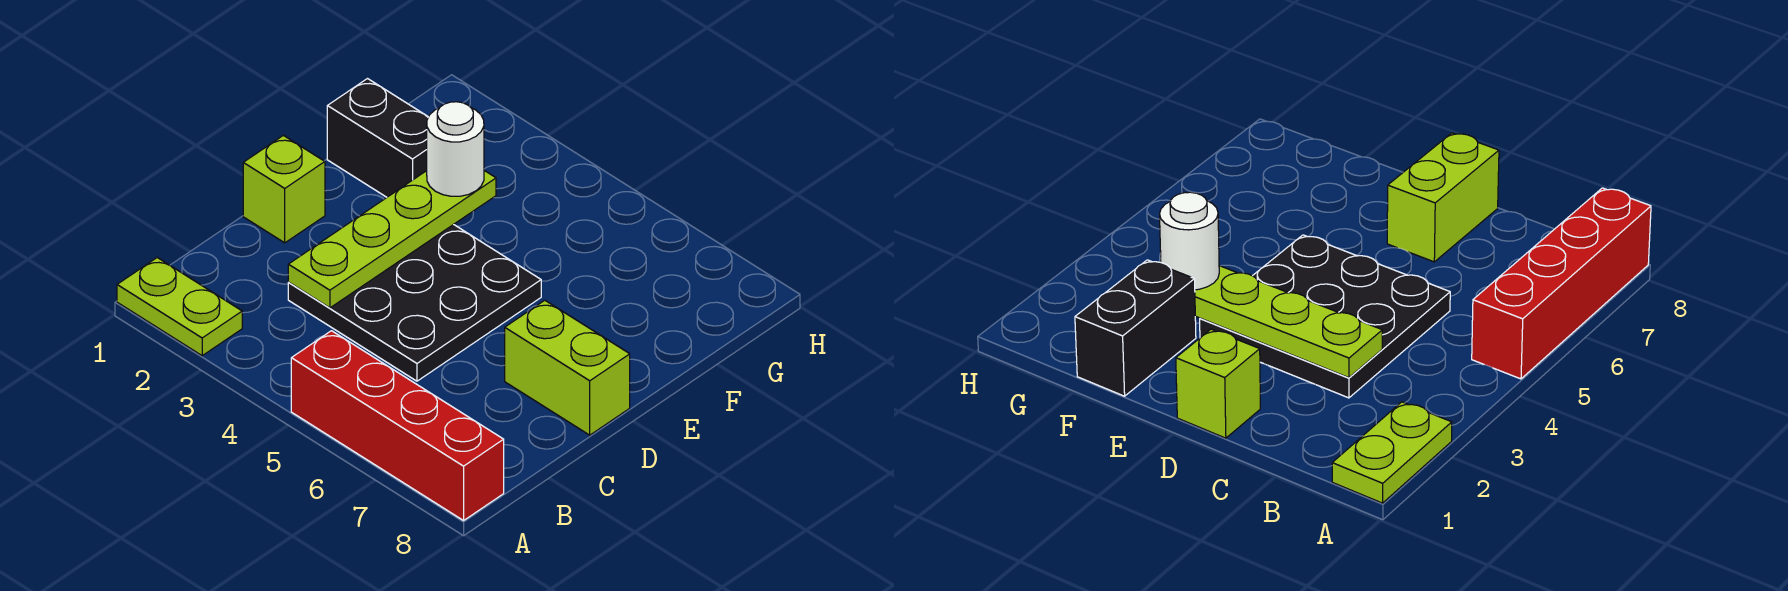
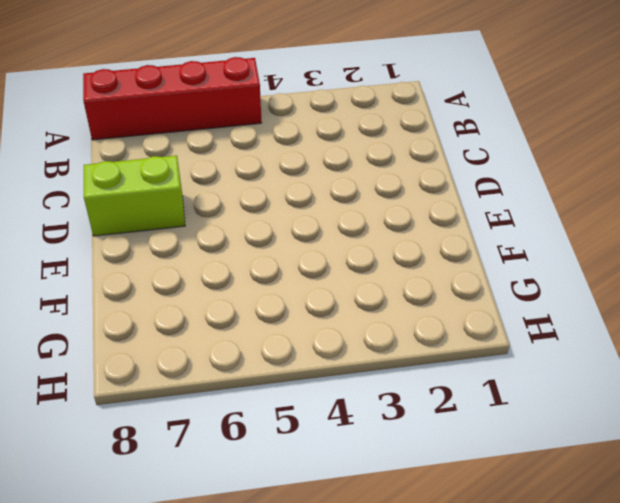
none -> lime plate A1:A2 level 1
none -> black plate C3:E5 level 1

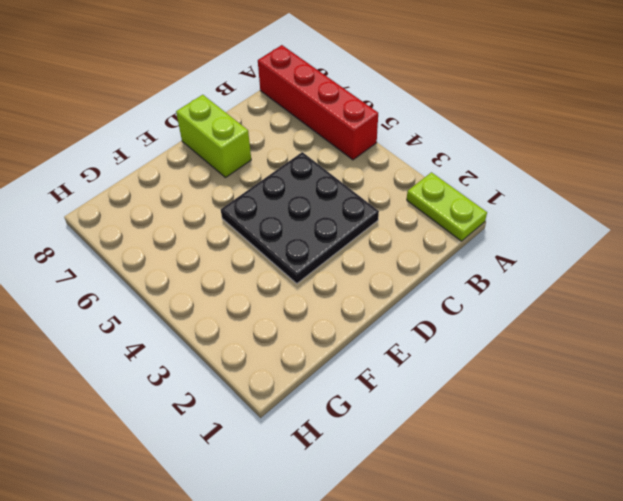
none -> lime brick D1 level 1
none -> black brick F1:F2 level 1

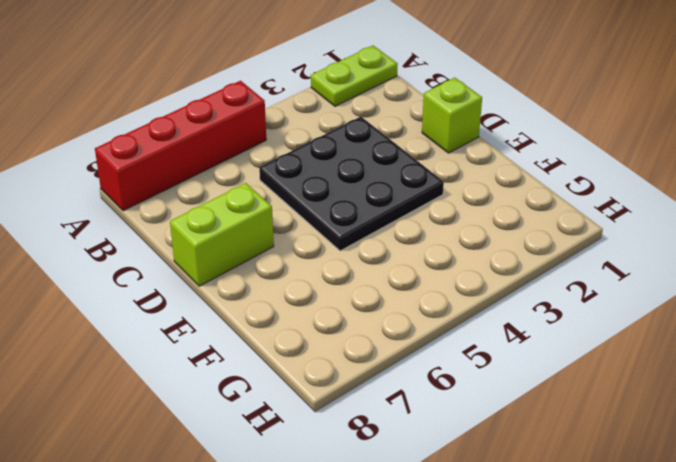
none -> black brick F1:F2 level 1
none -> lime plate C3:F3 level 2

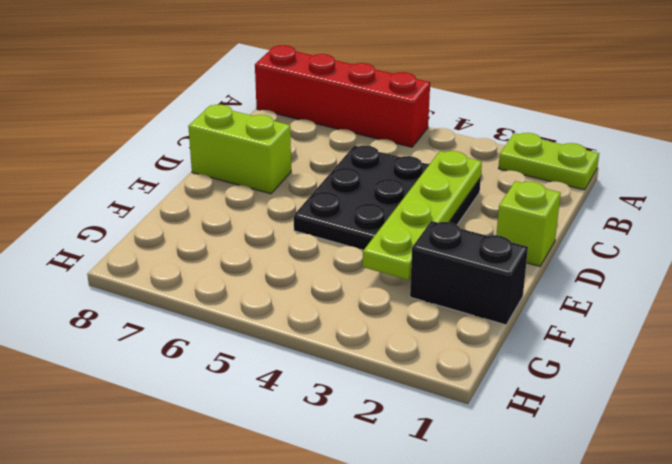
none -> white round brick F3 level 3

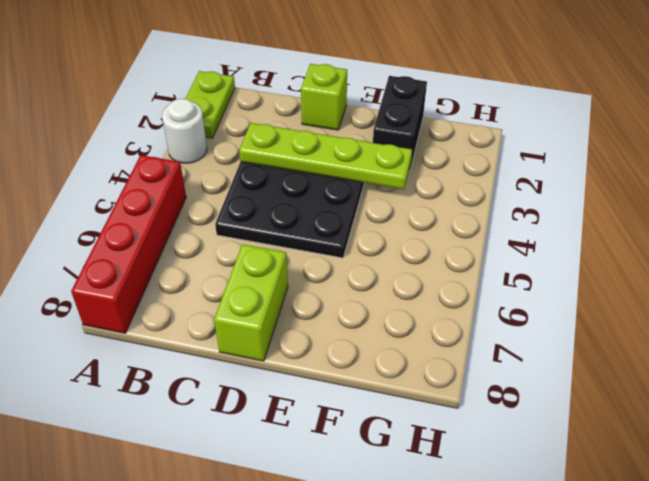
white round brick A3 level 1 -> white round brick F3 level 3

